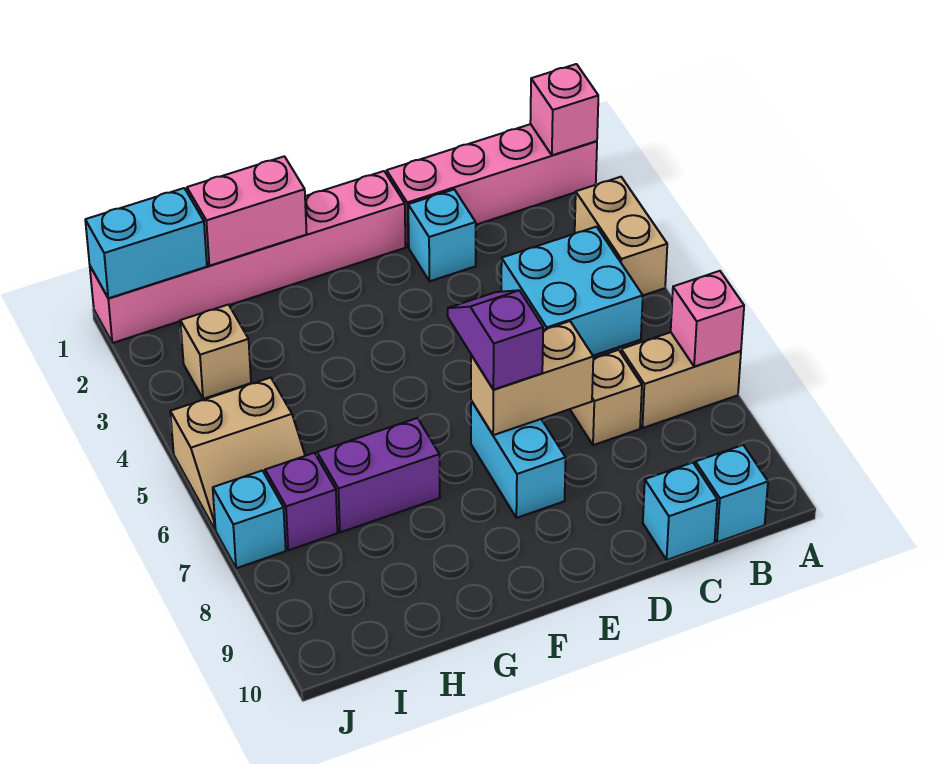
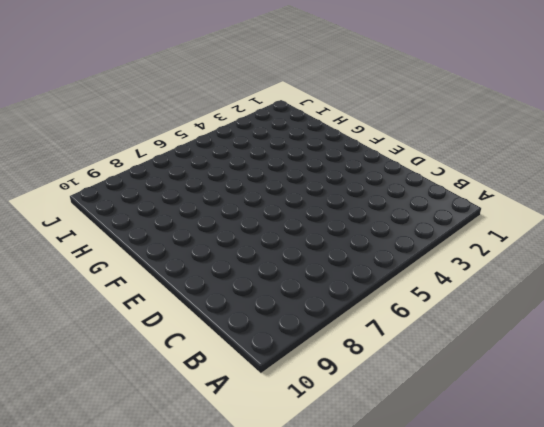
none -> pink brick A1:D1 level 1
none -> tan brick A3:A4 level 1
none -> tan brick A7:B7 level 1

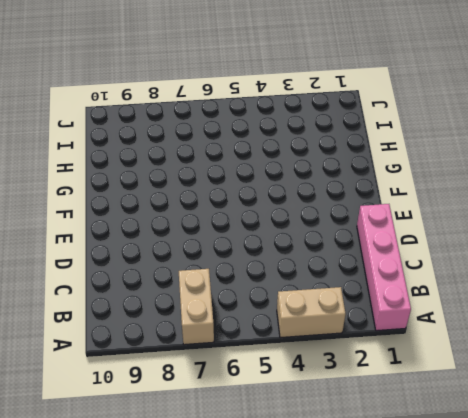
none -> cyan brick B4:C5 level 1
none -> cyan brick B10 level 1
none -> tan brick C7 level 1

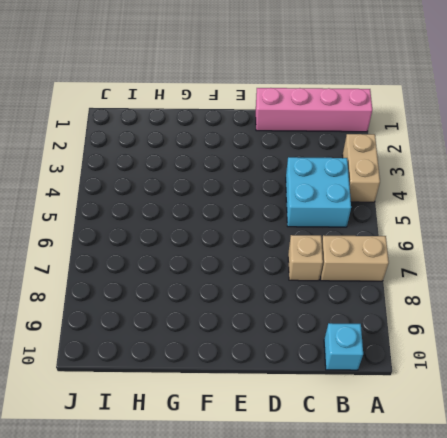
none -> cyan brick C10 level 1
none -> cyan brick D2 level 1
none -> pink brick E1:J1 level 1

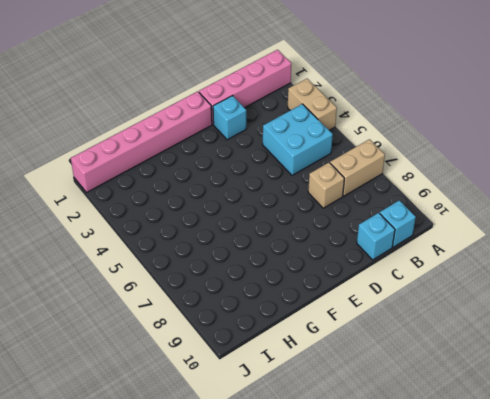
none -> cyan brick E7:E8 level 1
none -> purple brick G7:H7 level 1
none -> tan brick I3 level 1

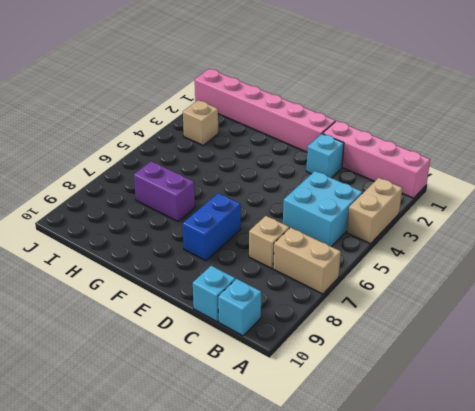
blue brick E7:E8 level 1 -> cyan brick E7:E8 level 1
none -> tan slope I5:J6 level 1 top 5
none -> purple brick I7 level 1
none -> cyan brick J7 level 1

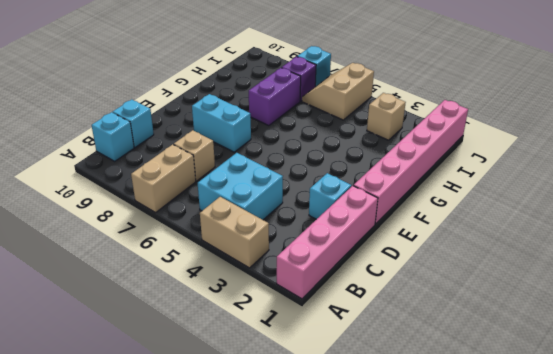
none -> pink brick A1 level 2
none -> pink brick A7 level 2
none -> tan brick D7:E7 level 2

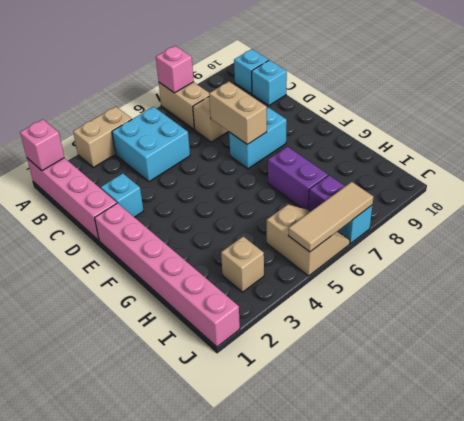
tan tile J5:J7 level 2 -> none
none -> pink brick G1:H1 level 2
none -> cyan brick I1:J1 level 2
none -> purple slope E6:E7 level 3 top 7

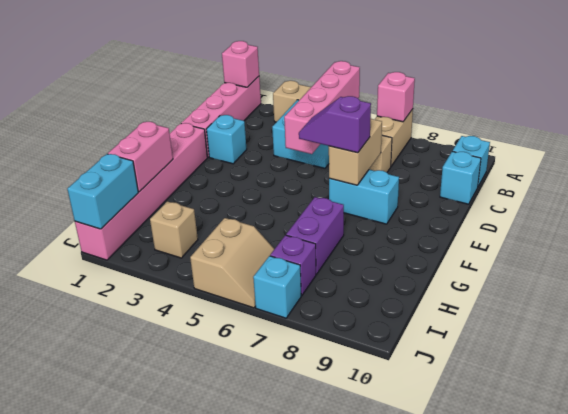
pink brick A5:D5 level 2 -> none

